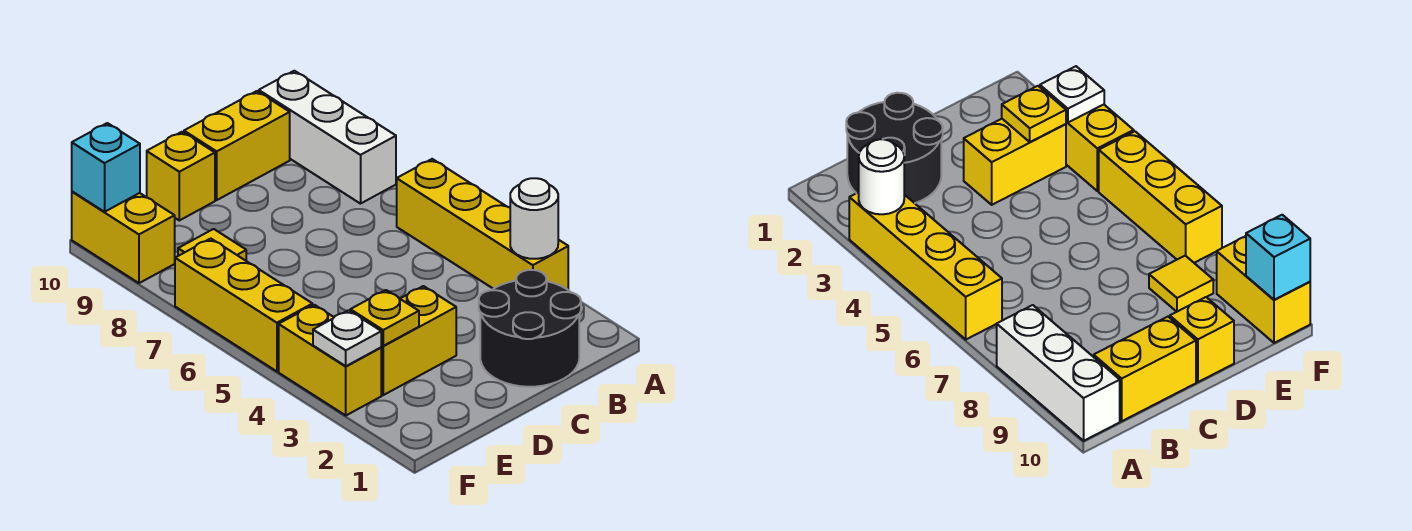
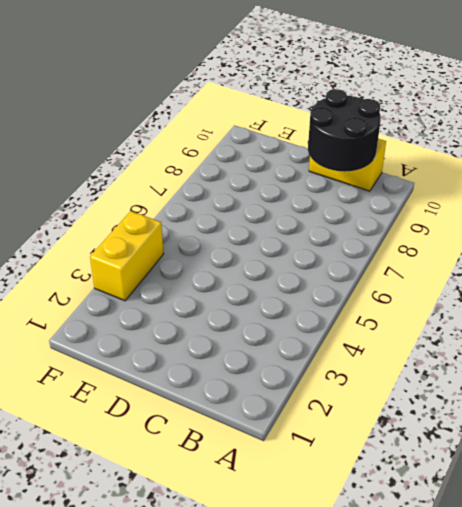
black round brick B9:C10 level 2 -> black round brick B1:C2 level 1
none -> yellow brick A3:A6 level 1
none -> white brick A8:A10 level 1
none -> yellow brick D3:E3 level 1

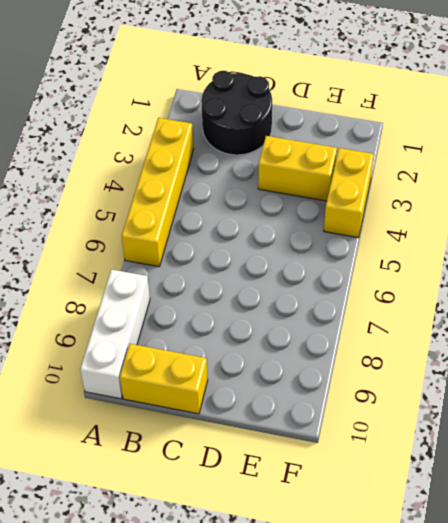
none -> yellow brick D10 level 1
none -> yellow tile E8 level 1
none -> yellow brick F5:F7 level 1

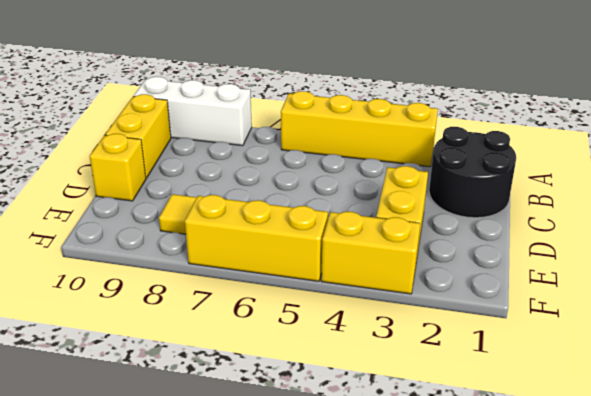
none -> yellow brick F9:F10 level 1
none -> white round brick A3 level 2
none -> yellow plate E3 level 2

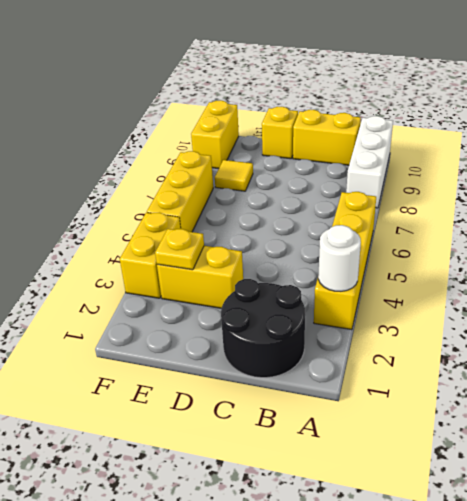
none -> white plate F3 level 2
none -> cyan brick F10 level 2

